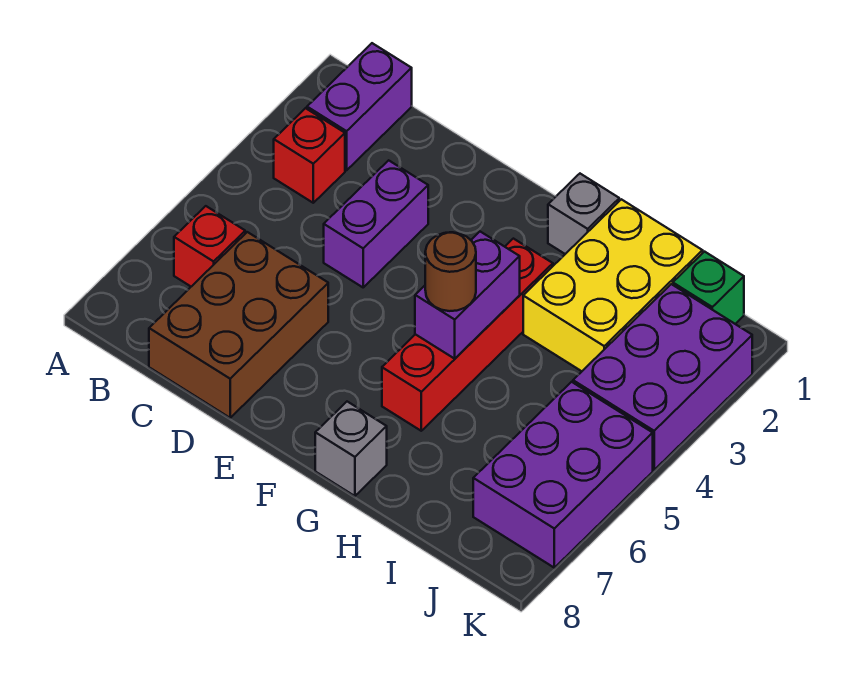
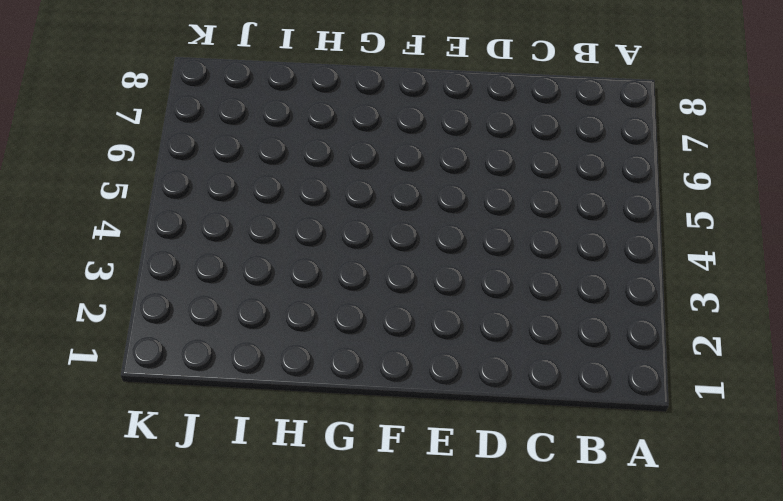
none -> purple brick B1:B2 level 1
none -> red brick B3 level 1
none -> red brick B6 level 1

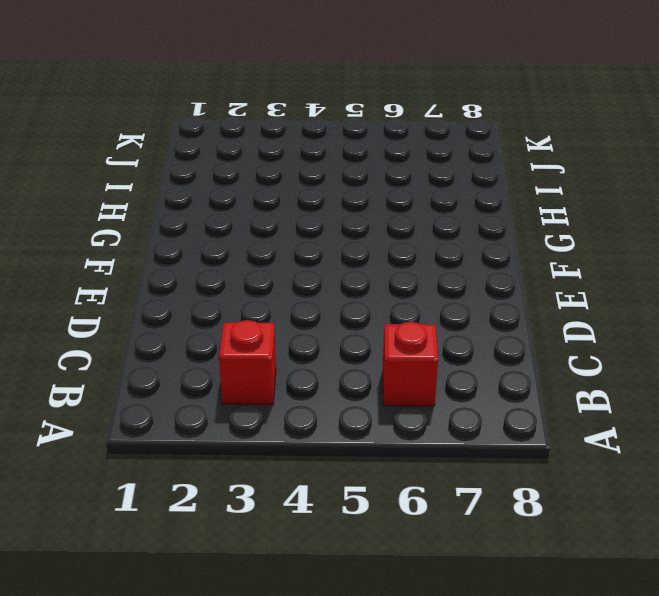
none -> purple brick B1:B2 level 1
none -> brown brick C6:D8 level 1
none -> purple brick D3:D4 level 1

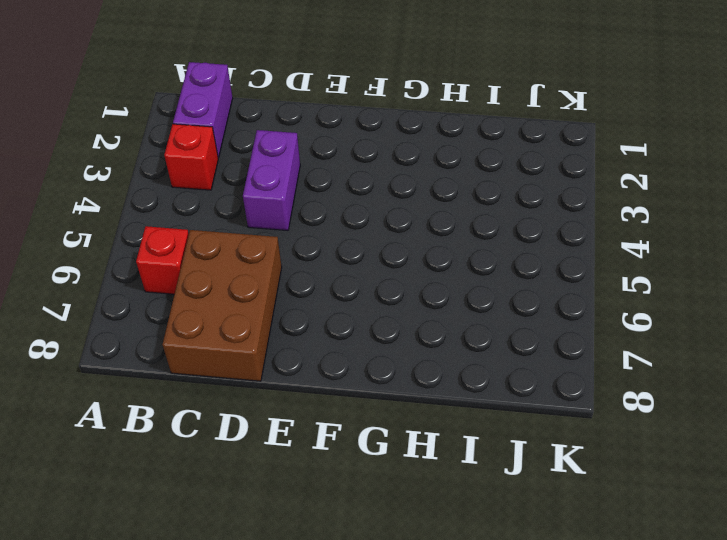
none -> grey brick G1 level 1
none -> red brick G3:G6 level 1
none -> grey brick G8 level 1

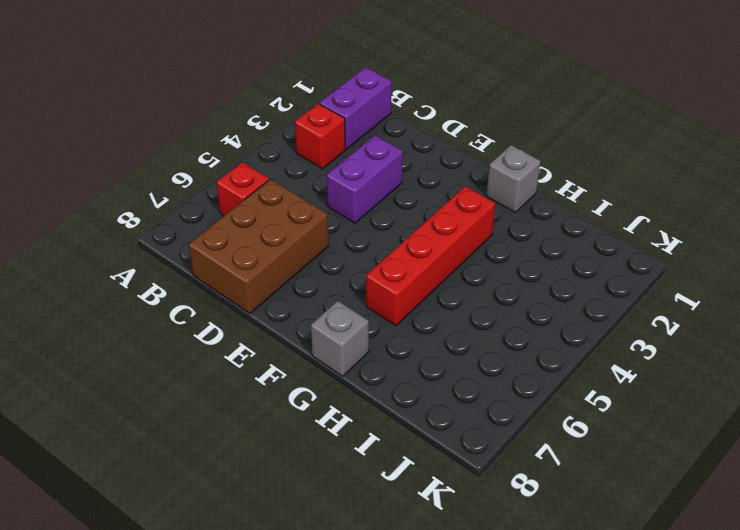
none -> yellow brick H1:I3 level 1
none -> green brick J1 level 1
none -> purple brick J2:K4 level 1

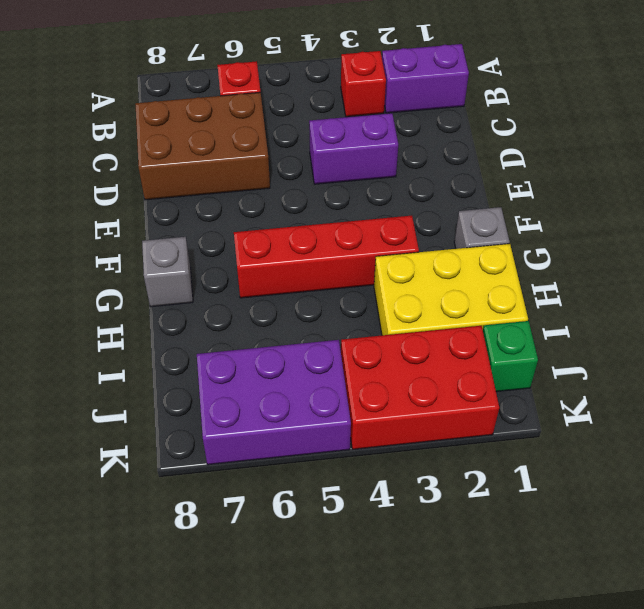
red brick J2:K4 level 1 -> purple brick J2:K4 level 1
none -> purple brick G4:G5 level 2
none -> brown round brick G5 level 3

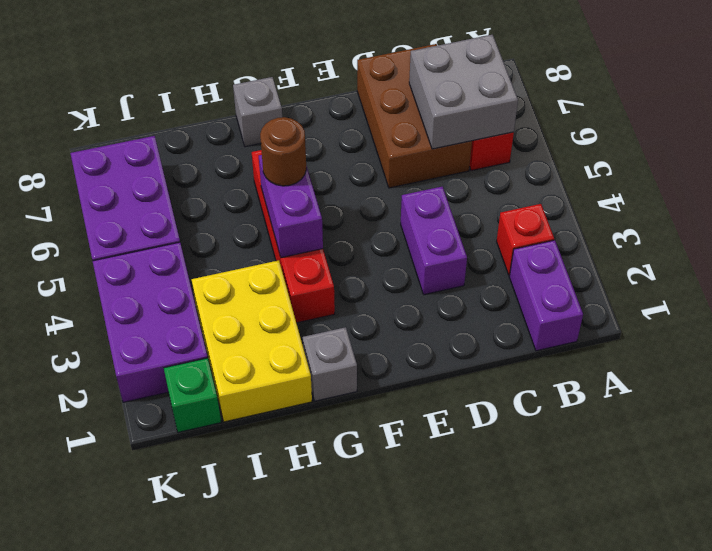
grey brick B6:C7 level 2 -> none

